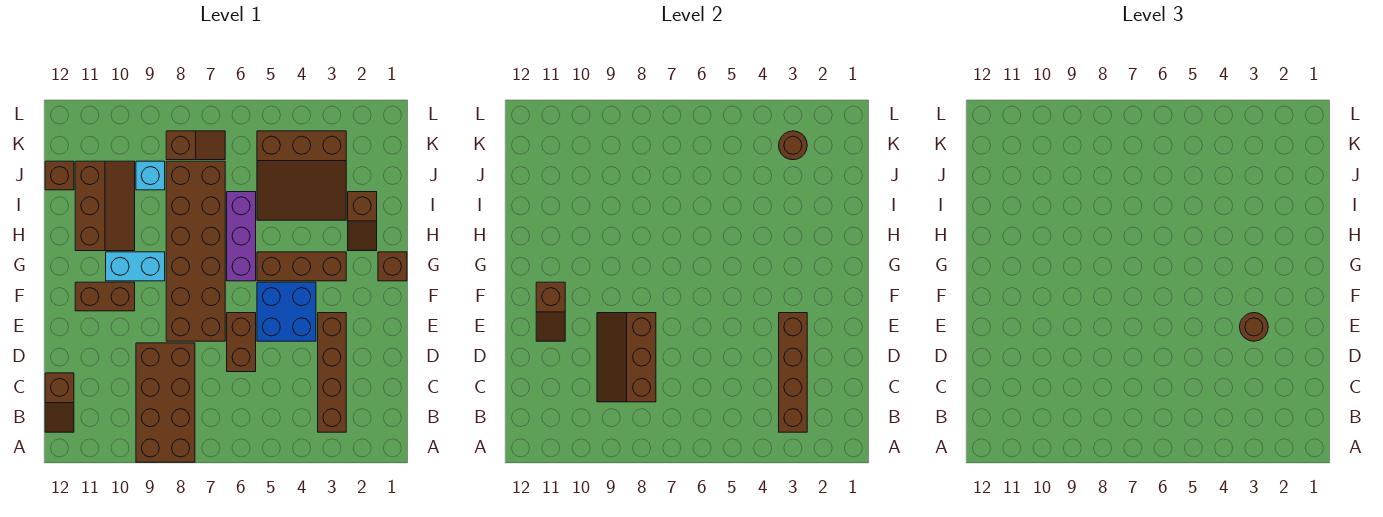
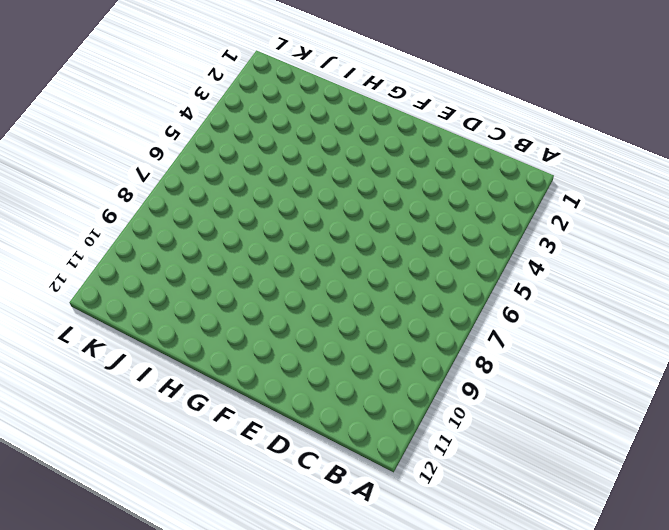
none -> brown brick A8:D9 level 1
none -> brown brick B3:E3 level 1
none -> brown slope B12:C12 level 1 top C

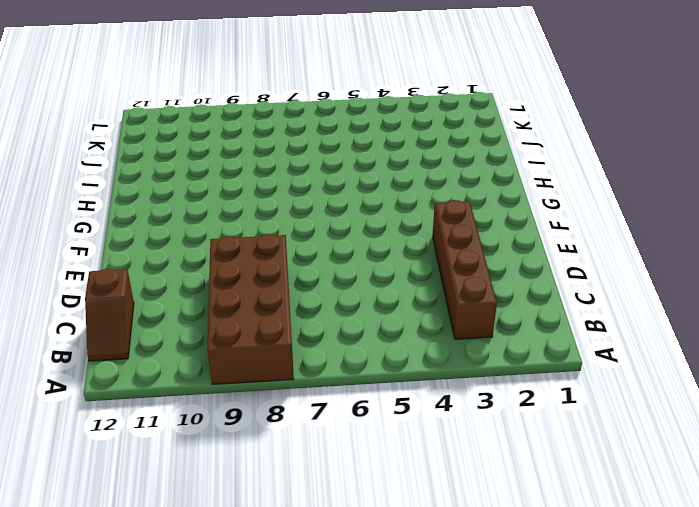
none -> brown brick D6:E6 level 1
none -> blue brick E4:F5 level 1
none -> brown brick E7:J8 level 1

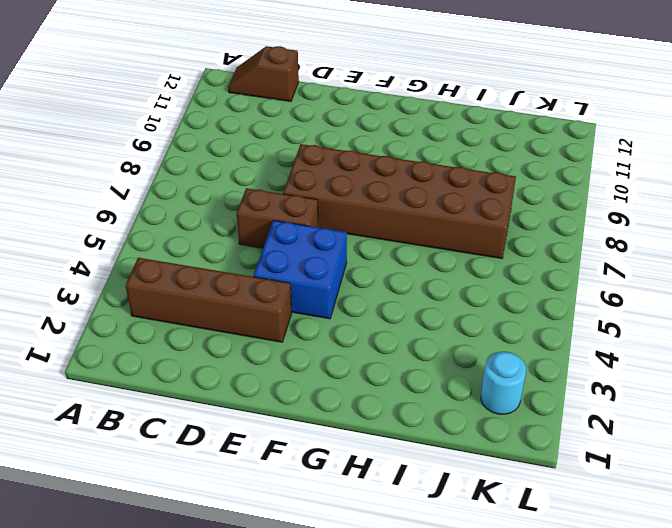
cyan round brick K2 level 1 -> none
none -> brown brick A8:D9 level 1
none -> brown brick F10:F11 level 1
none -> brown brick G1 level 1

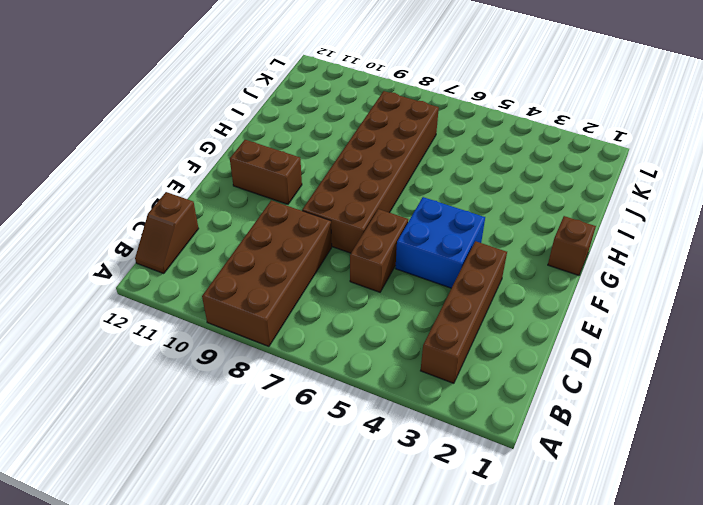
none -> brown brick G3:G5 level 1
none -> purple brick G6:I6 level 1
none -> cyan brick G9:G10 level 1

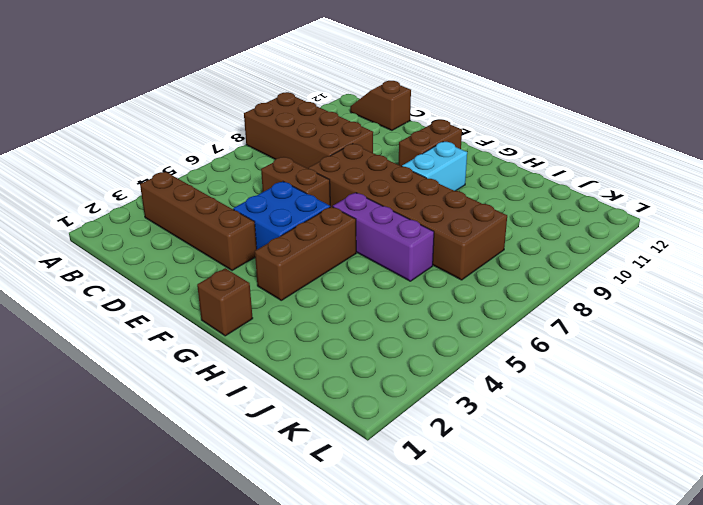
none -> brown slope H2:I2 level 1 top I
none -> brown slope H10:J11 level 1 top 11
none -> brown slope I3:K5 level 1 top K

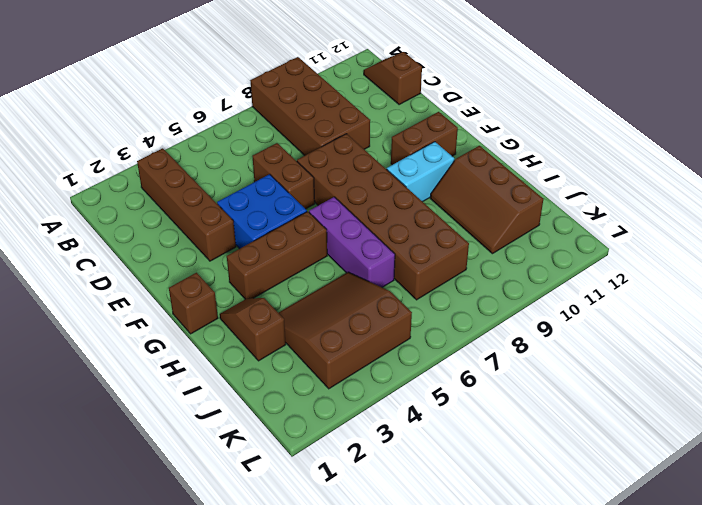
none -> cyan brick J9 level 1
none -> brown brick J12 level 1
none -> brown slope K7:K8 level 1 top 8

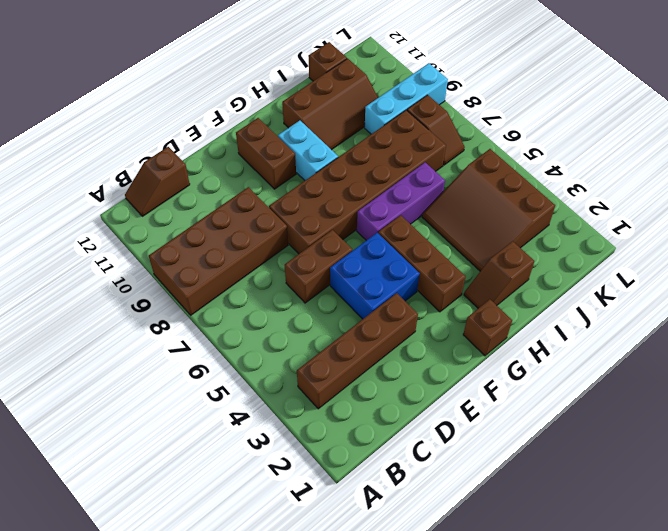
cyan brick J9:L9 level 1 -> cyan brick J9 level 1
none -> brown brick B3:E3 level 2
none -> brown slope C8:E9 level 2 top 8
none -> brown slope E11:F11 level 2 top F

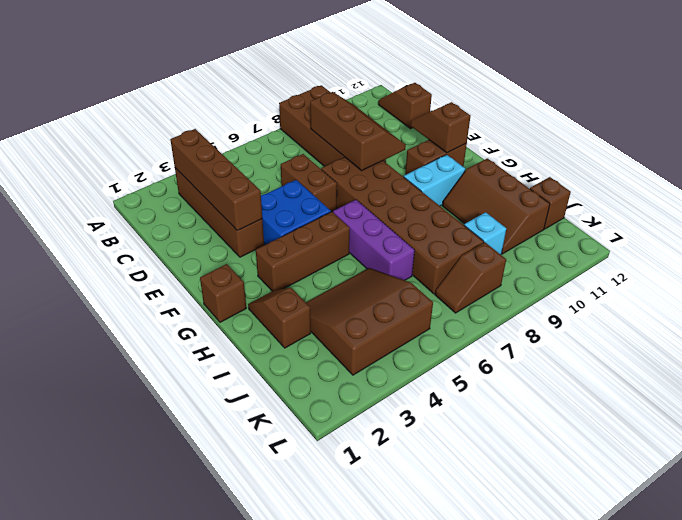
none -> brown round brick K3 level 2
none -> brown round brick E3 level 3

